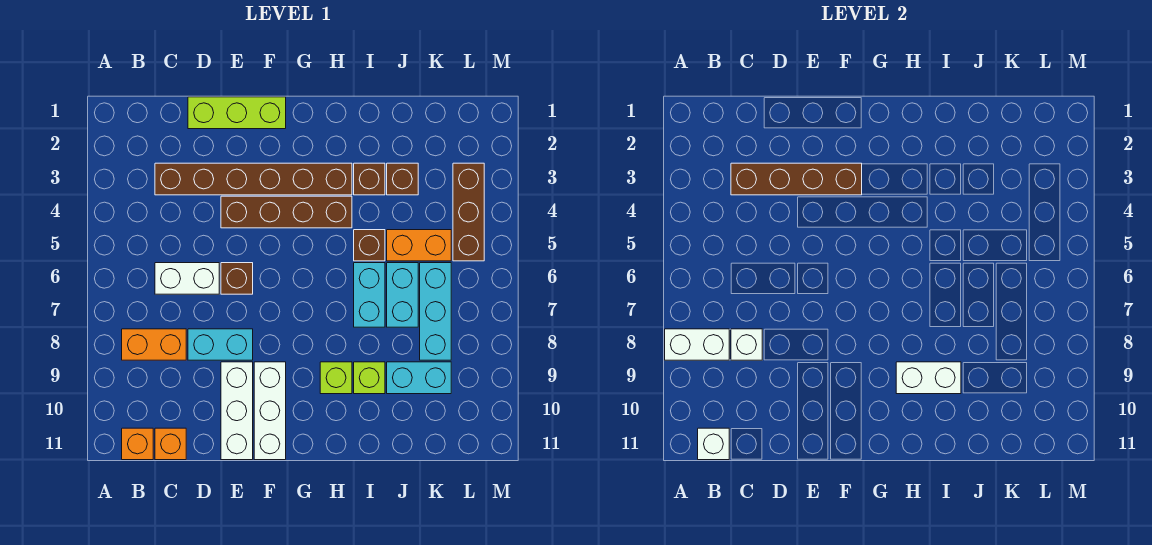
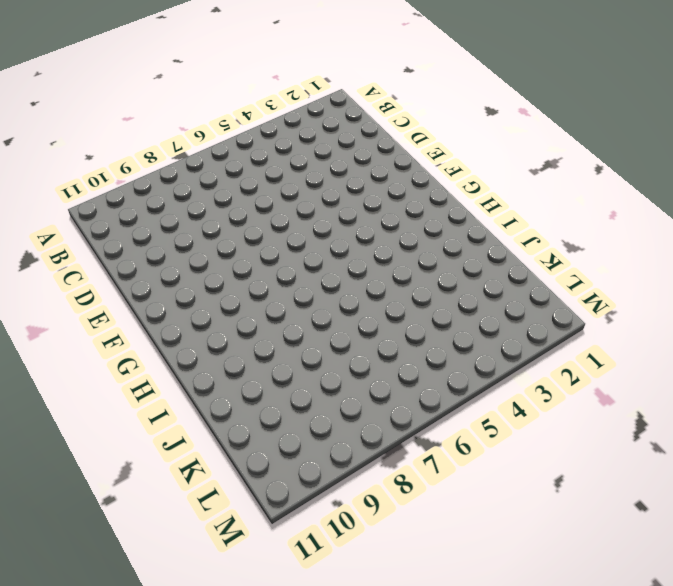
none -> orange brick B8:C8 level 1
none -> orange brick B11 level 1
none -> brown brick C3:H3 level 1

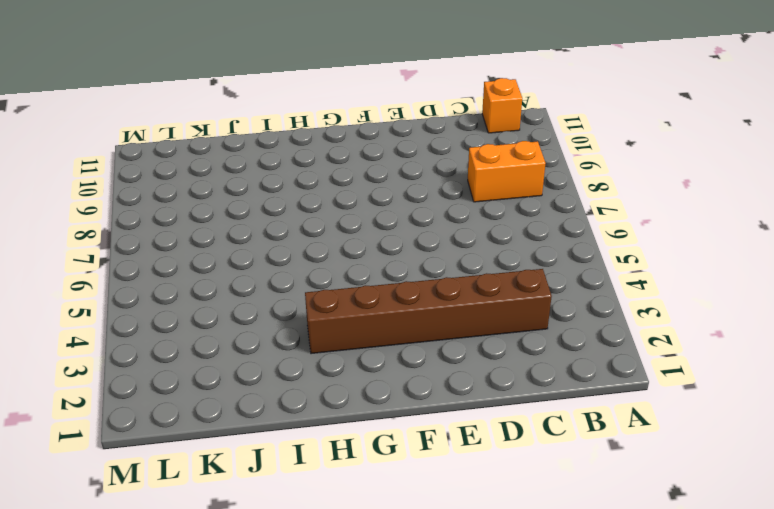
none -> white brick C6:D6 level 1
none -> orange brick C11 level 1
none -> lime brick D1:F1 level 1

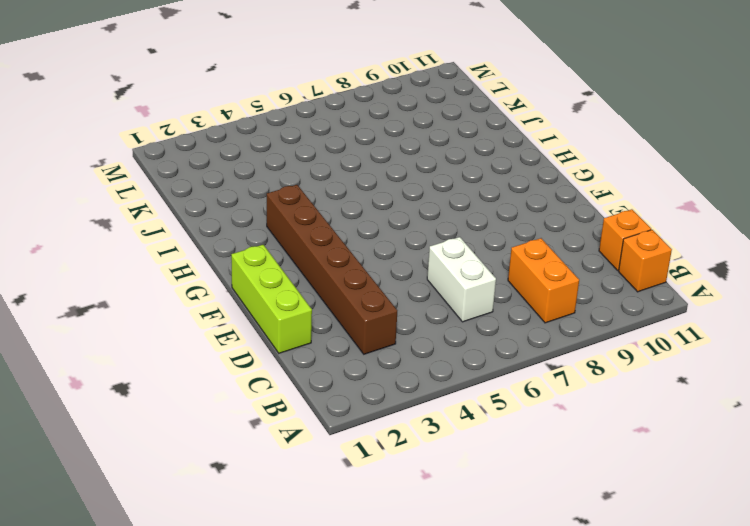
none -> cyan brick D8:E8 level 1
none -> brown brick E4:H4 level 1
none -> brown brick E6 level 1

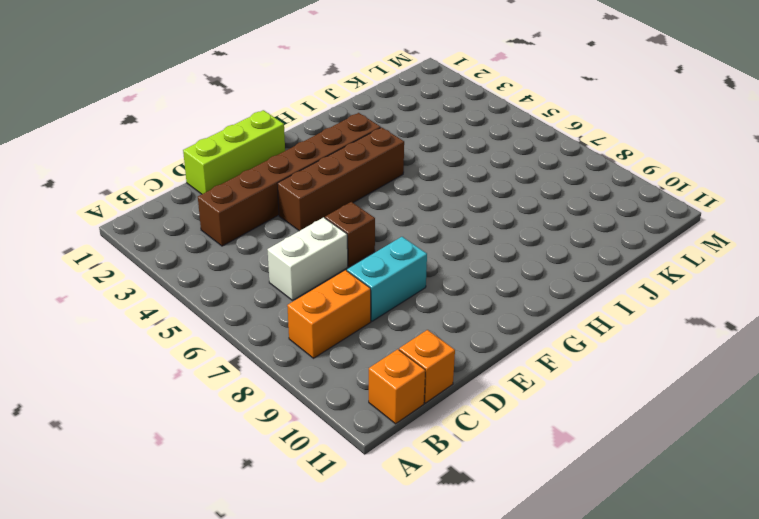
none -> white brick E9:E11 level 1
none -> white brick F9:F11 level 1
none -> lime brick H9 level 1

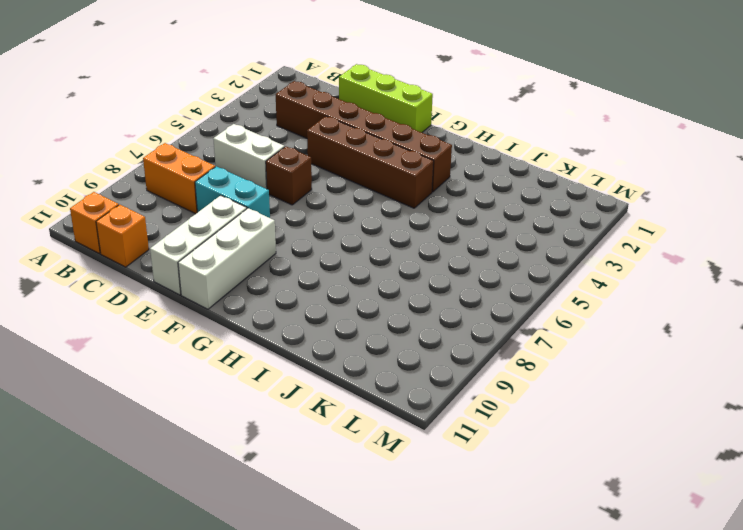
none -> lime brick H9 level 1
none -> brown brick I3 level 1
none -> brown brick I5 level 1

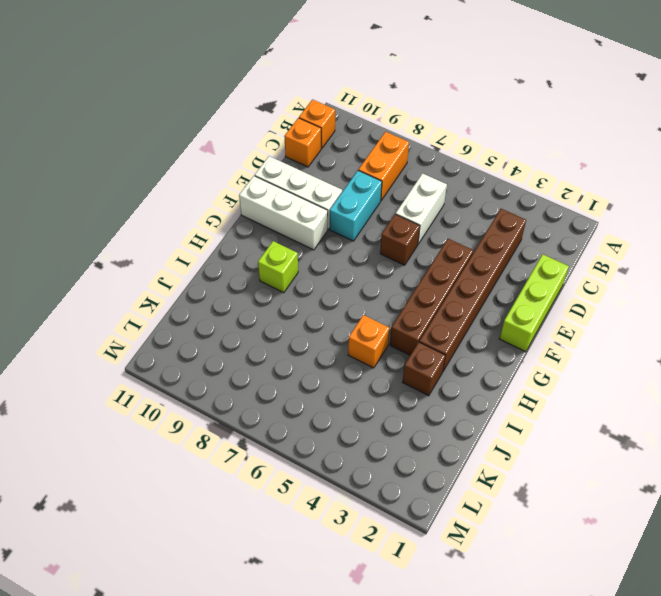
orange brick I5 level 1 -> brown brick I5 level 1
none -> cyan brick I6:I7 level 1
none -> lime brick I9 level 1
none -> brown brick J3 level 1

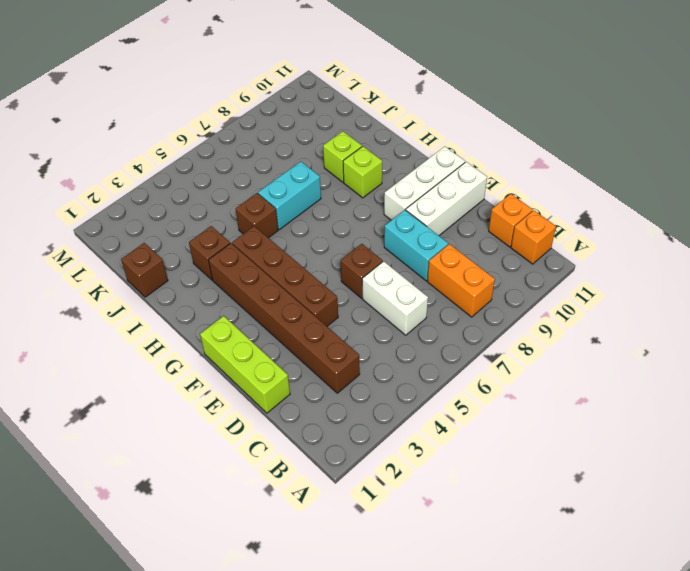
brown brick J1 level 1 -> brown brick J3 level 1
none -> orange brick J5:K5 level 1
none -> cyan brick J6:J7 level 1
none -> cyan brick J9:K9 level 1

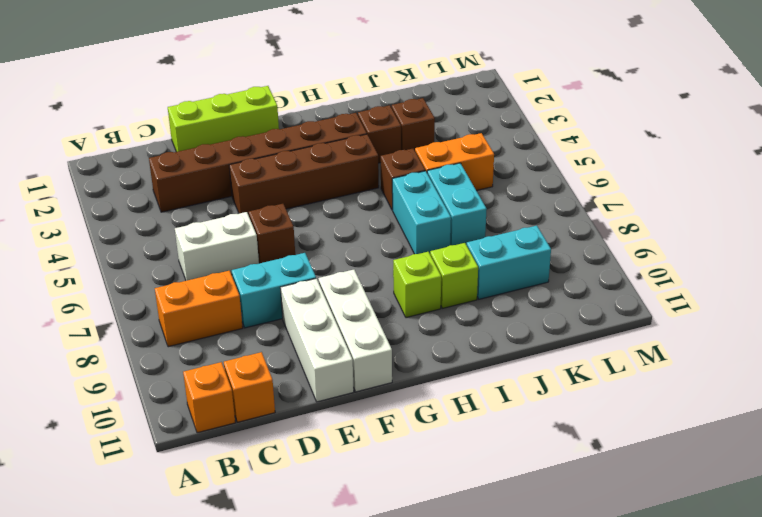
none -> cyan brick K6:K8 level 1
none -> brown brick L3:L5 level 1
none -> white brick A8:B8 level 2

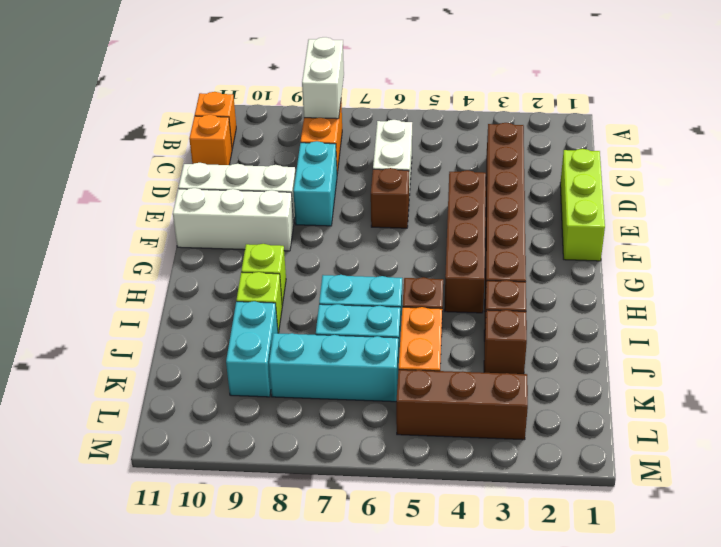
none -> white brick B11 level 2
none -> brown brick C3:F3 level 2
none -> white brick C8 level 2

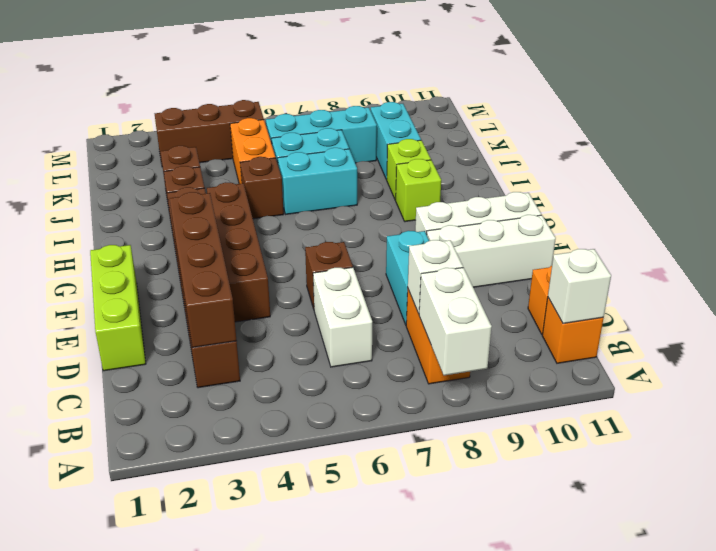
none -> white brick H9:I9 level 2

